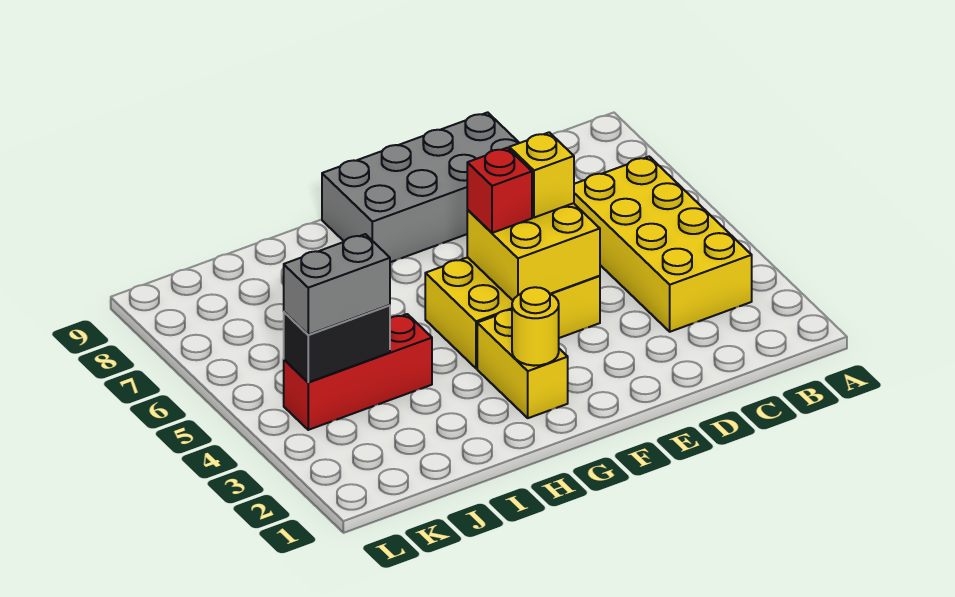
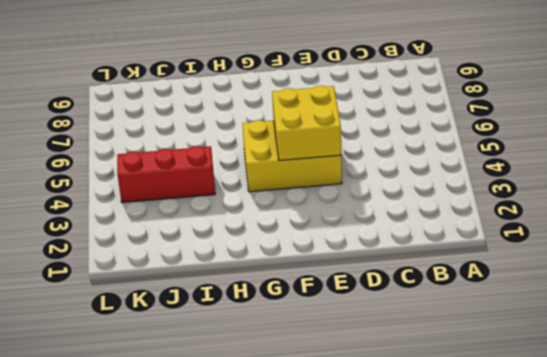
none -> yellow brick B3:C6 level 1
none -> grey brick D8:G9 level 1

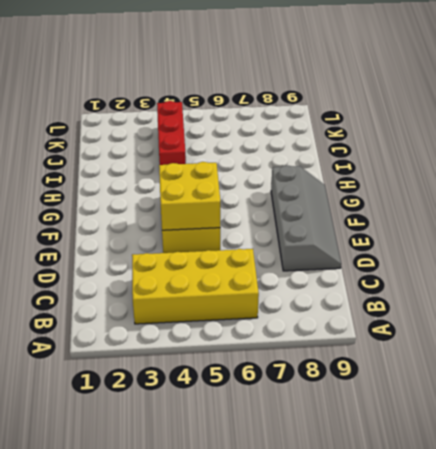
grey slope D8:G9 level 1 top 8 -> grey brick D8:G9 level 1
none -> yellow brick G2:G3 level 1
none -> yellow round brick G2 level 2

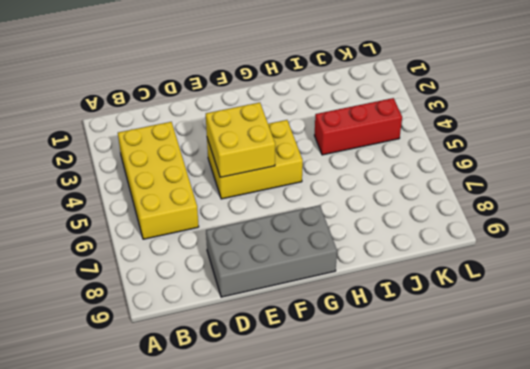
none -> yellow brick G2:G3 level 1
none -> yellow round brick G2 level 2

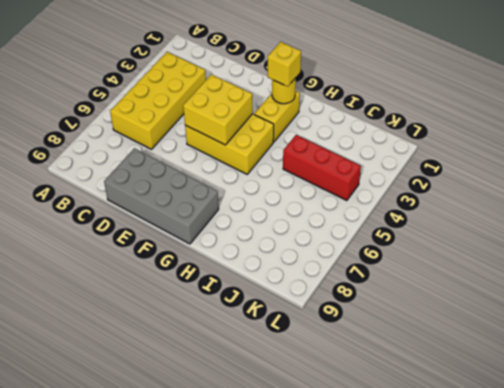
yellow brick G2 level 3 -> yellow brick E5 level 3
none -> black brick J4:K4 level 2
none -> red brick F5 level 3

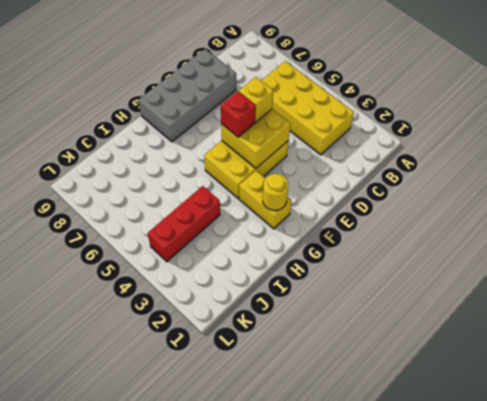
none -> black brick J4:K4 level 2
none -> grey brick J4:K4 level 3

